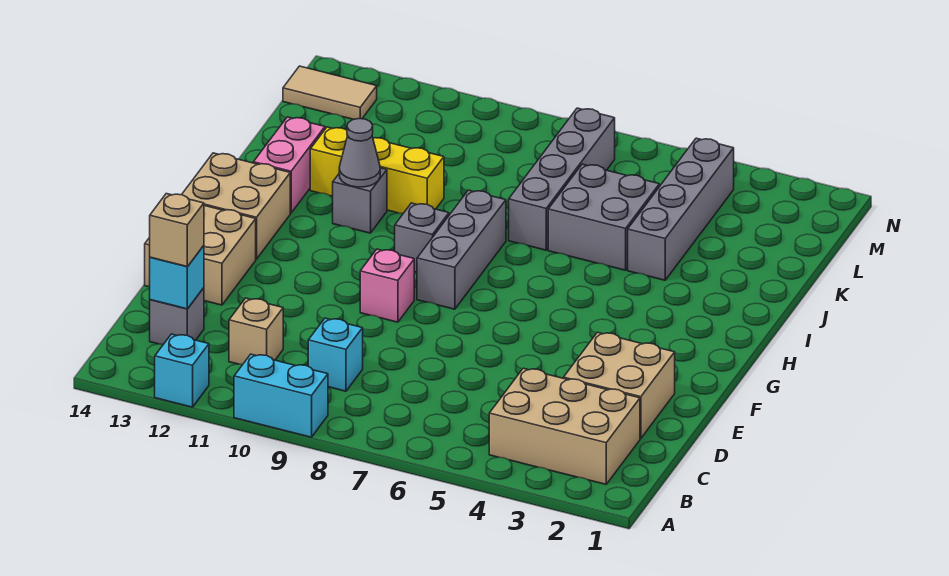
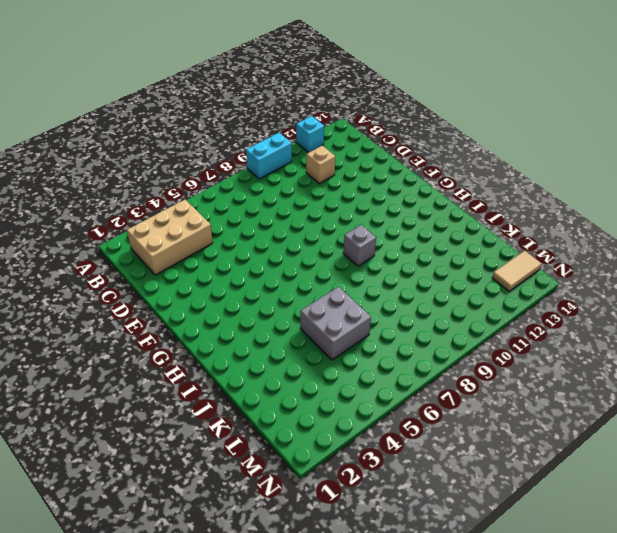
none -> cyan brick C9 level 1
none -> grey brick C13 level 1
none -> tan brick D2:E3 level 1

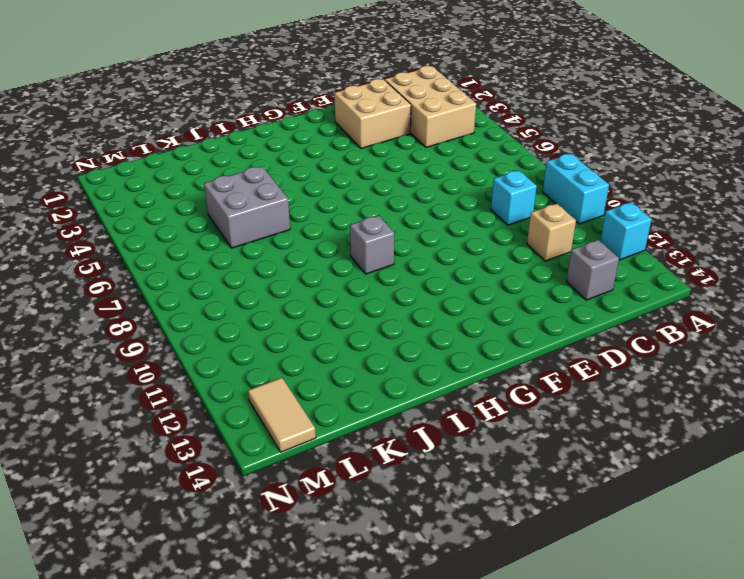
none -> tan brick E13:F14 level 1
none -> pink brick F9 level 1
none -> grey brick G8:I8 level 1

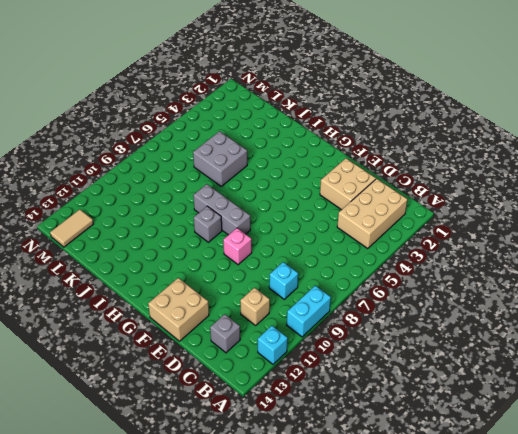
none -> tan brick G13:H14 level 1
none -> grey brick I11 level 1
none -> pink brick I13:J13 level 1

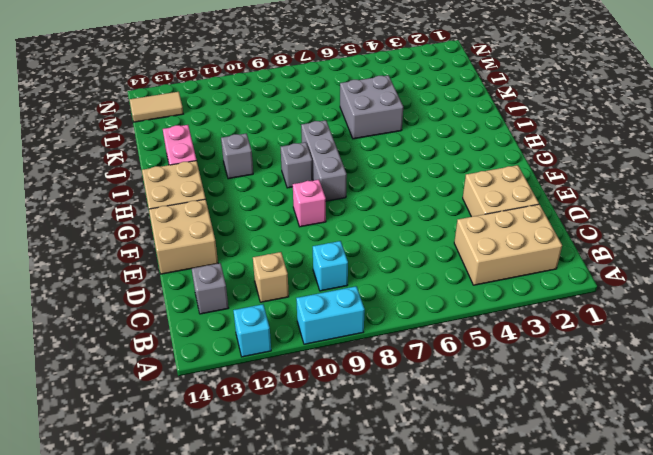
none -> grey brick J4:M4 level 1
none -> grey brick J7:M7 level 1
none -> yellow brick J10:J12 level 1

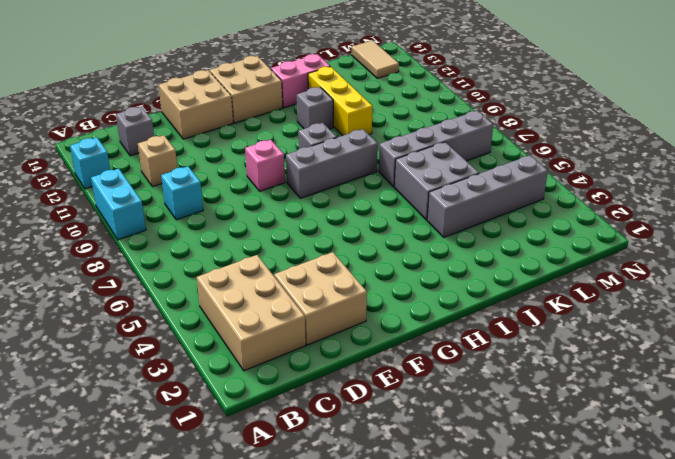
none -> cyan brick C13 level 2
none -> grey cone I11 level 2
none -> tan brick C13 level 3

